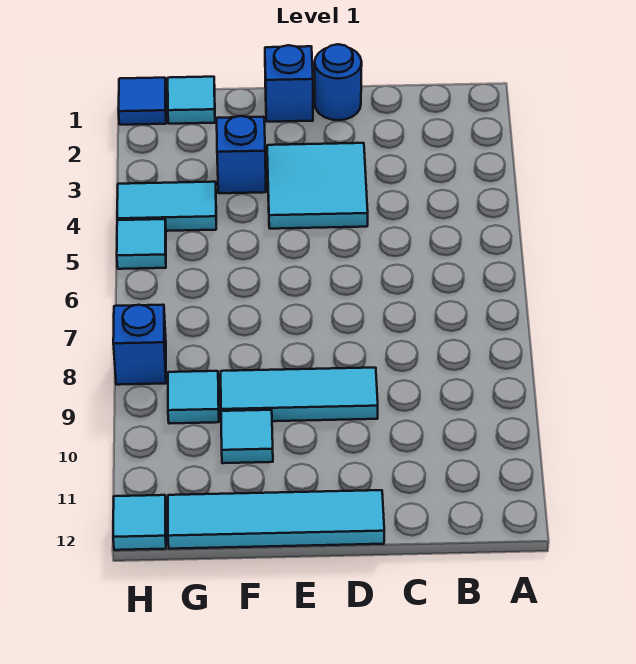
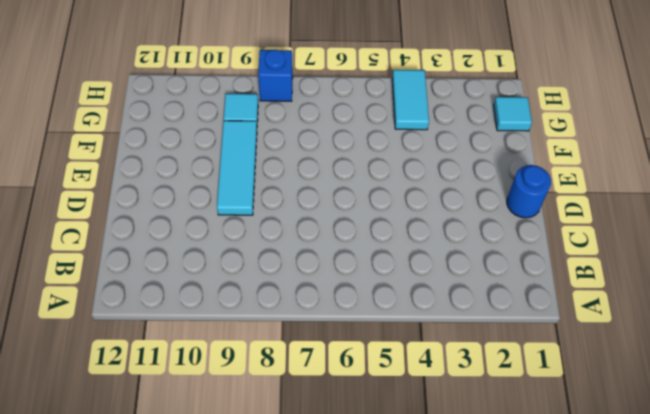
none -> cyan tile D3:E4 level 1
none -> cyan tile D12:G12 level 1
none -> blue brick E1 level 1

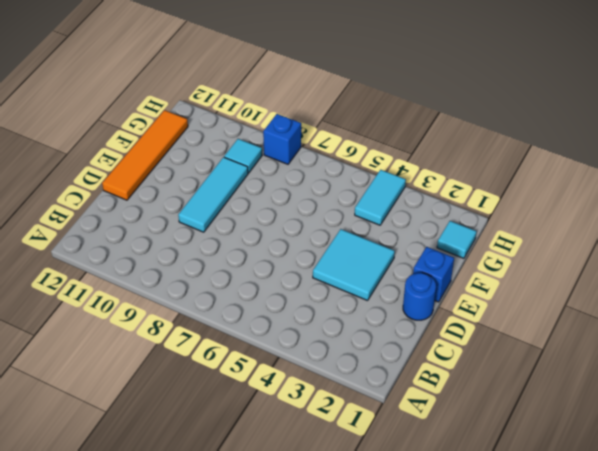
orange tile D12:G12 level 1 -> cyan tile D12:G12 level 1
none -> blue brick F3 level 1
none -> cyan tile F10 level 1
none -> blue tile H1 level 1

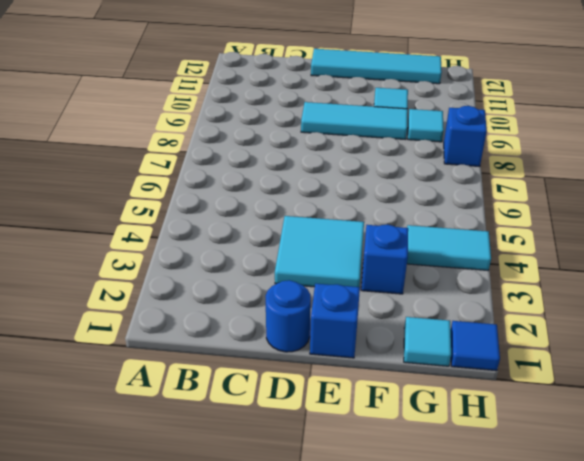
none -> cyan tile H5 level 1
none -> cyan tile H12 level 1

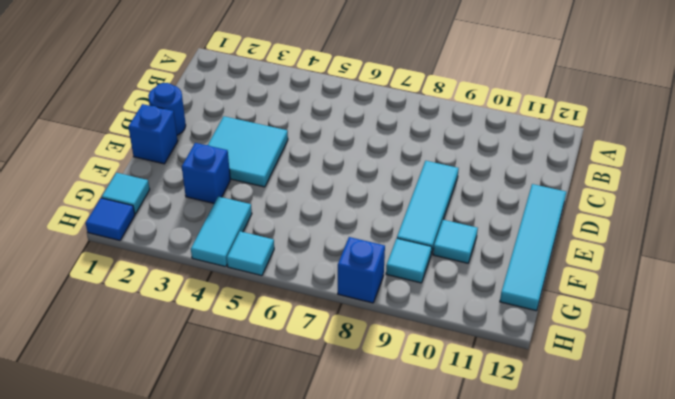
none -> cyan tile H12 level 1

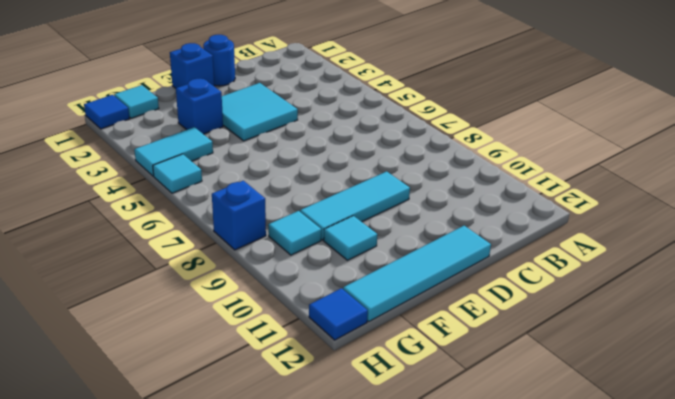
blue tile H12 level 1 -> cyan tile H12 level 1

